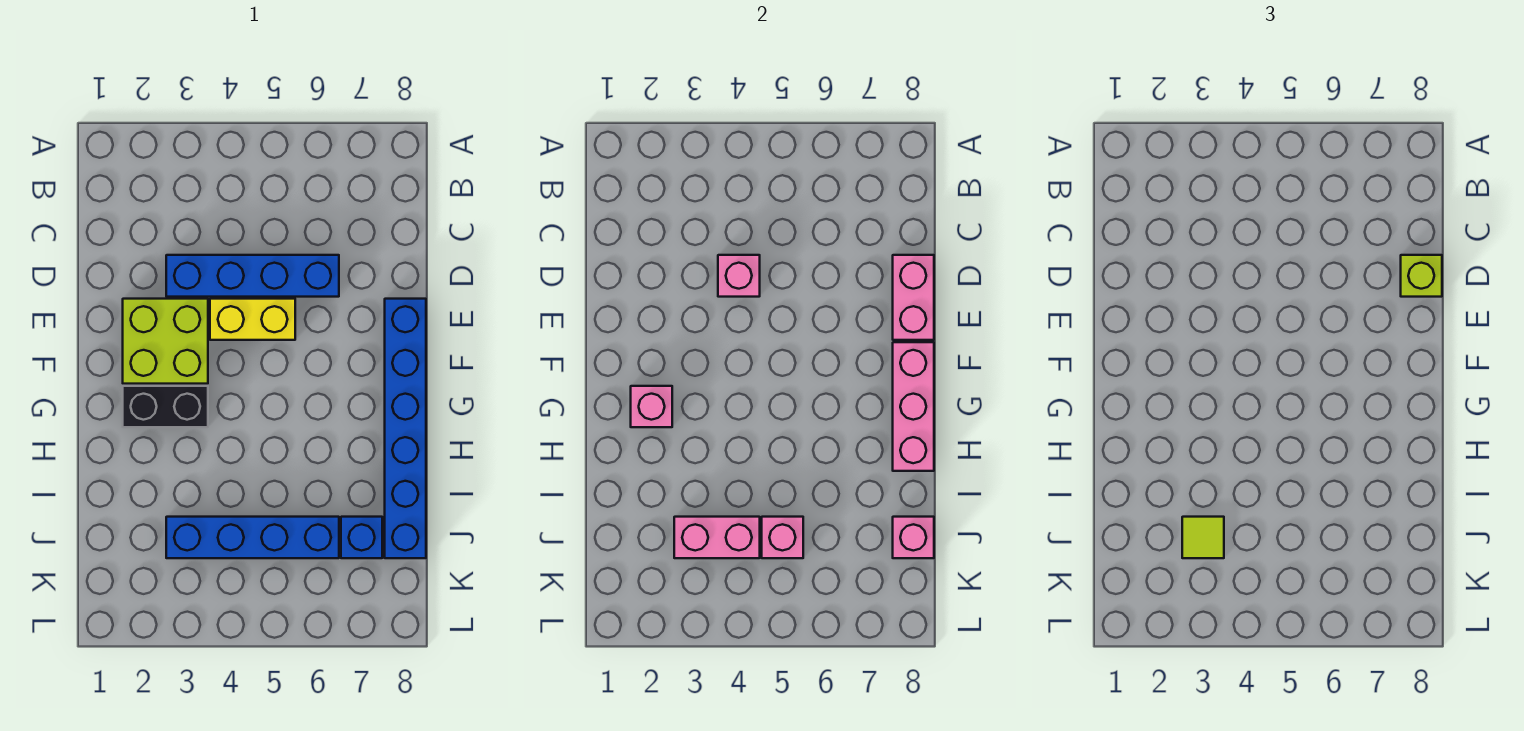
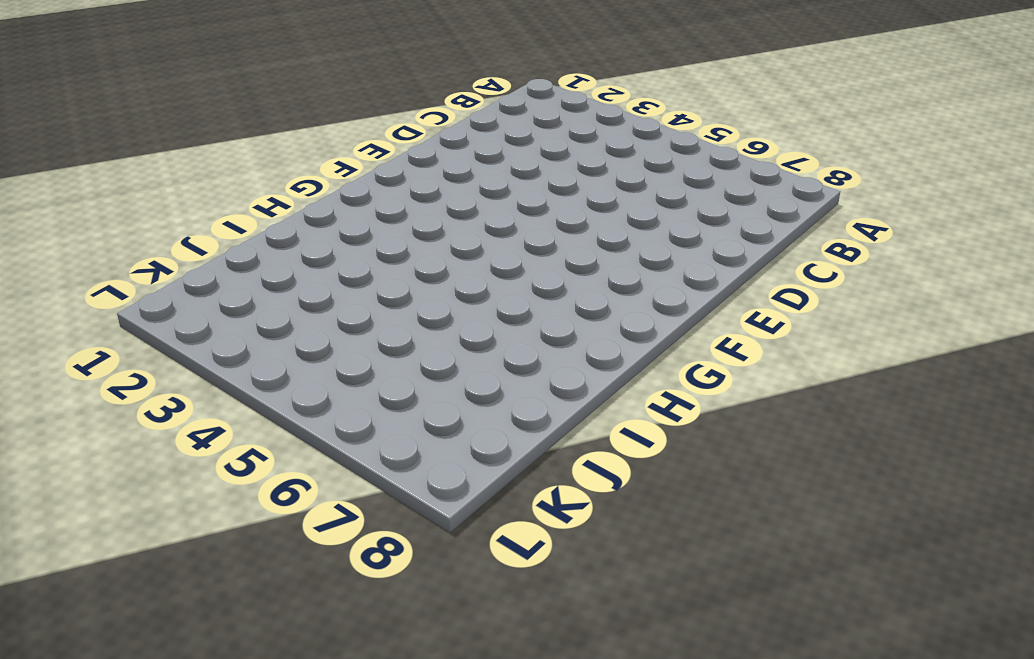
none -> blue brick D3:D6 level 1
none -> lime brick E2:F3 level 1
none -> yellow brick E4:E5 level 1

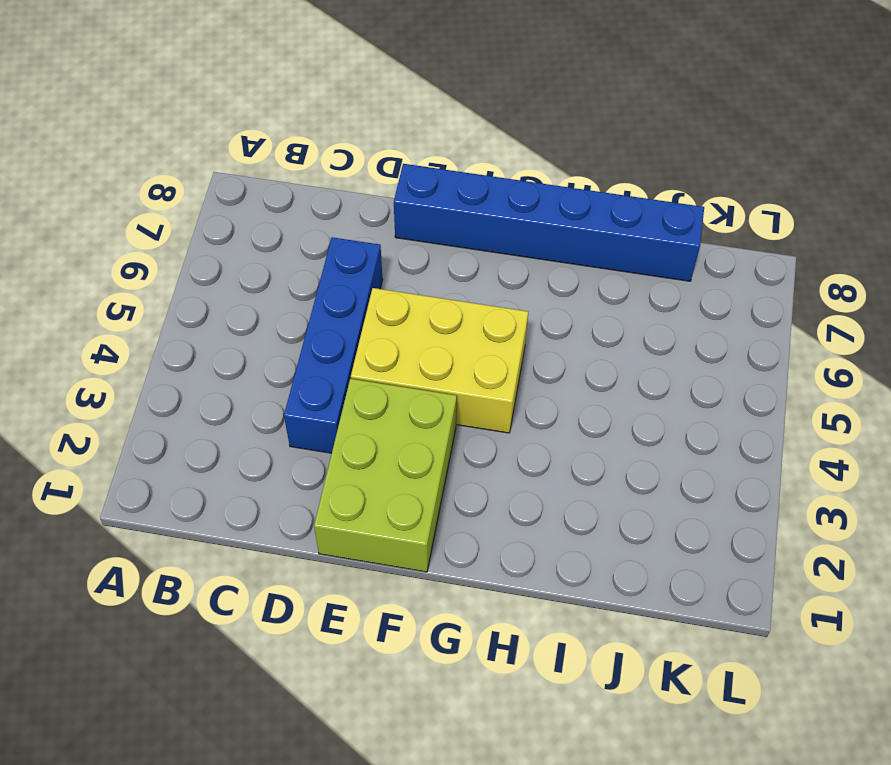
lime brick E1:F3 level 1 -> lime brick E2:F3 level 1
yellow brick E4:G5 level 1 -> yellow brick E4:E5 level 1
none -> black brick G2:G3 level 1
none -> blue brick J3:J6 level 1
none -> blue brick J7 level 1

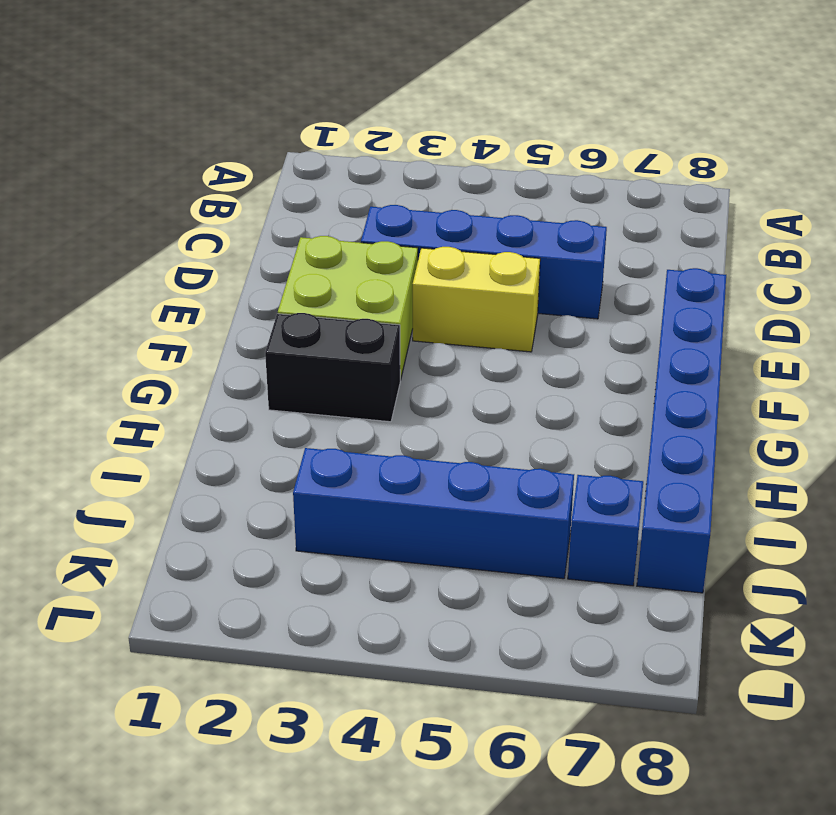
none -> pink brick D4 level 2
none -> pink brick D8:E8 level 2
none -> pink brick F8:H8 level 2

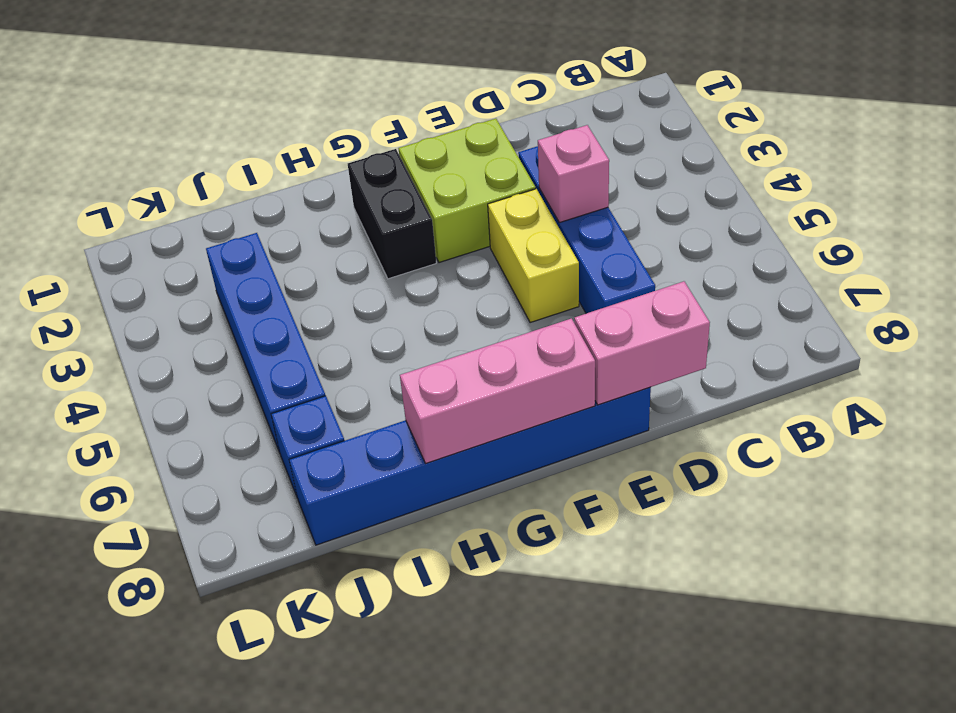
none -> pink brick G2 level 2
none -> pink brick J3:J4 level 2
none -> pink brick J5 level 2

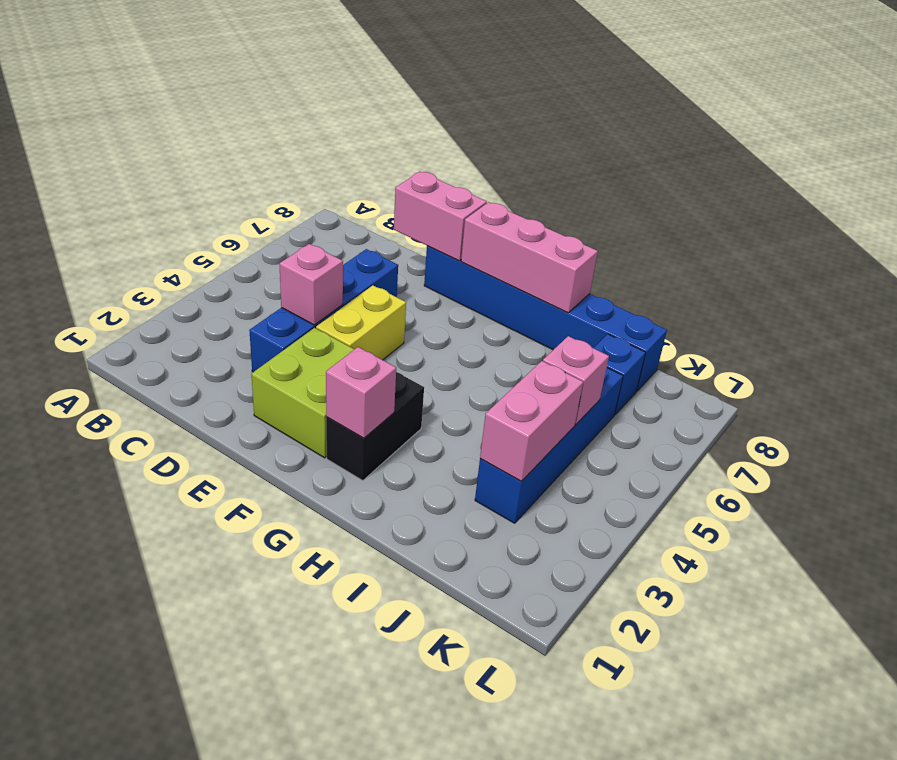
none -> pink brick J8 level 2
none -> lime brick D8 level 3
none -> lime tile J3 level 3

